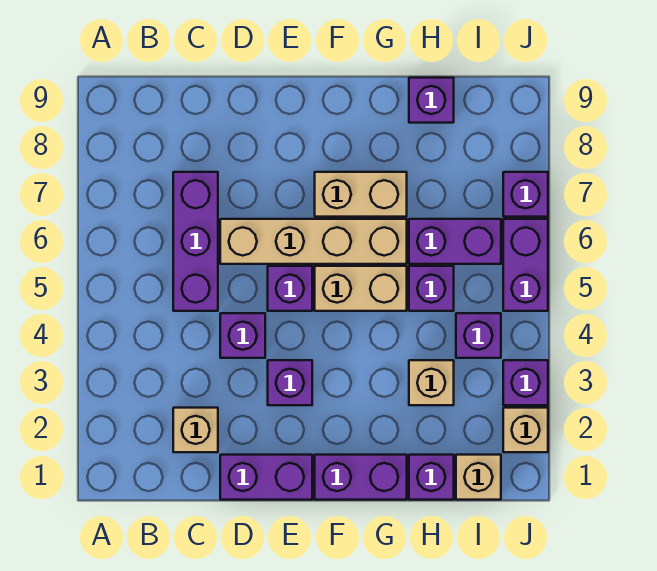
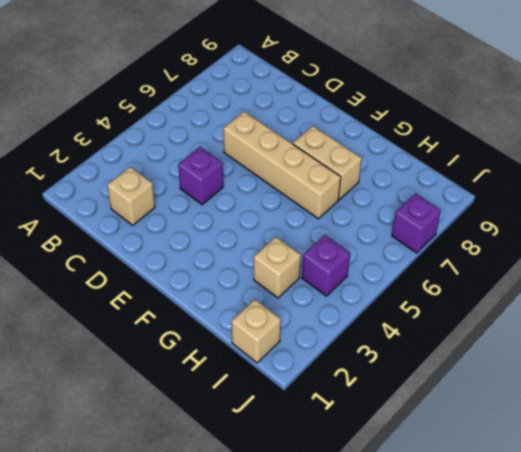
none -> purple brick C5:C7 level 1
none -> purple brick D1:E1 level 1
none -> purple brick E3 level 1

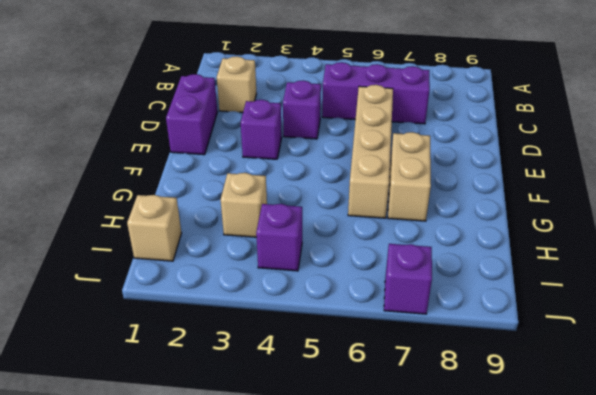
none -> purple brick E5 level 1
none -> purple brick F1:G1 level 1
none -> tan brick F5:G5 level 1

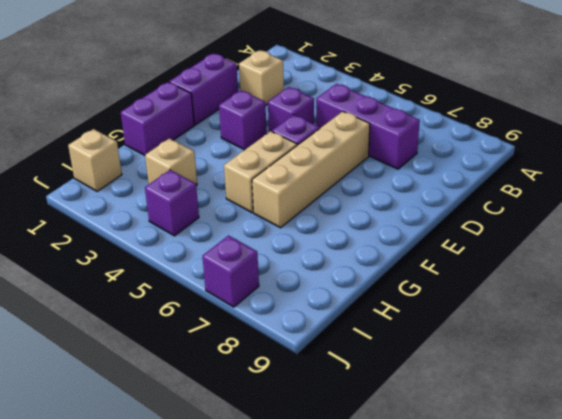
none -> tan brick F7:G7 level 1
none -> purple brick H1 level 1
none -> purple brick H5 level 1

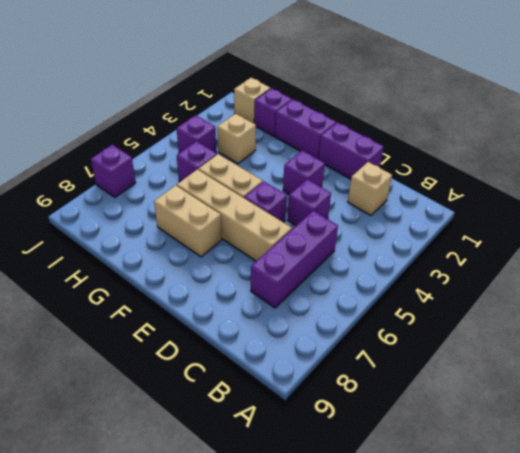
none -> purple brick H6:I6 level 1
none -> purple brick H9 level 1
none -> tan brick J2 level 1

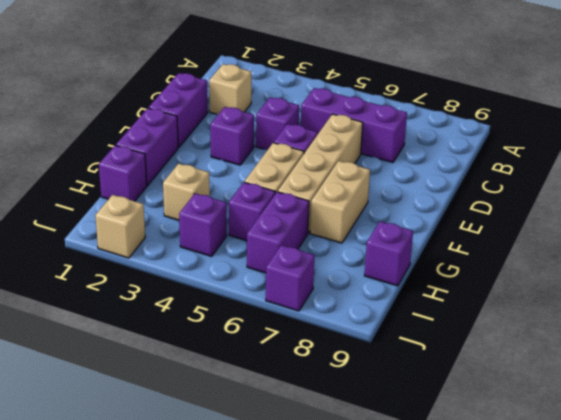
none -> tan brick I1 level 1
none -> purple brick J3 level 1
none -> purple brick J5:J6 level 1

